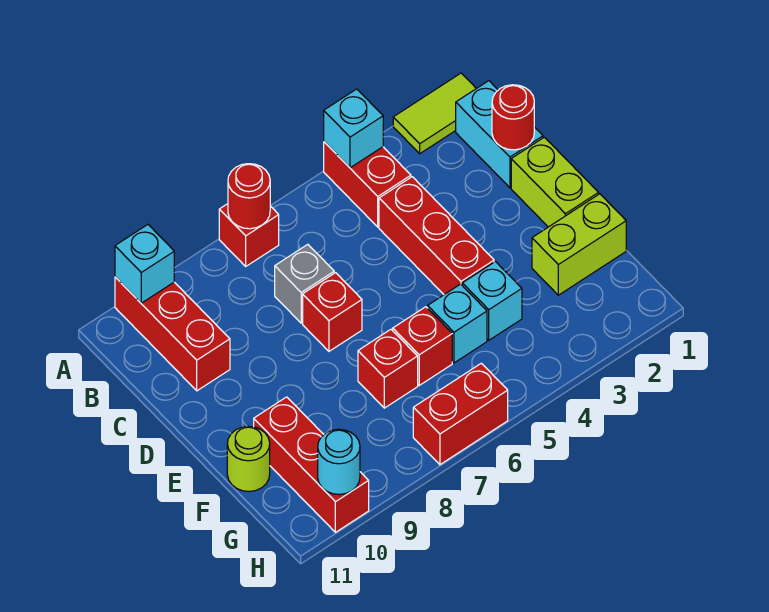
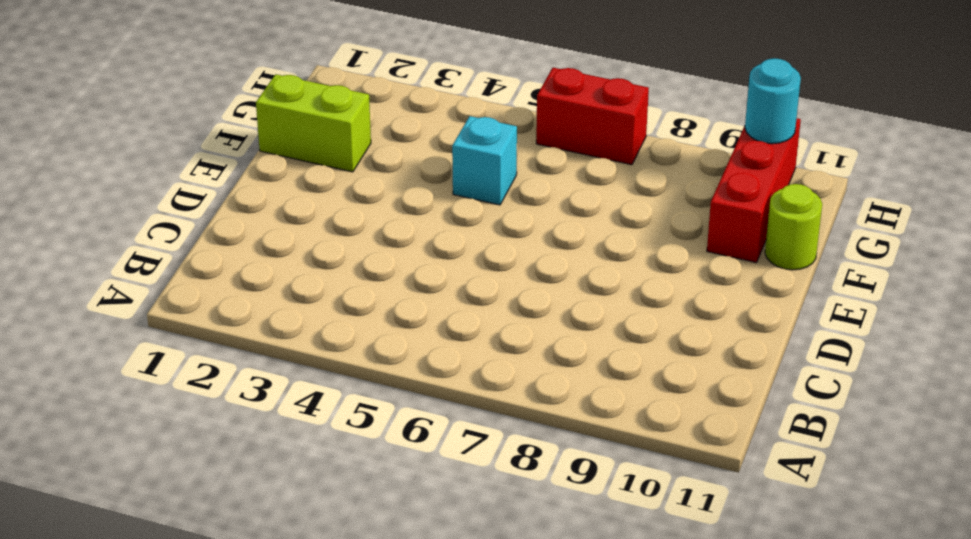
none -> lime tile A1:A2 level 1
none -> red brick A4:B4 level 1
none -> red brick A7 level 1

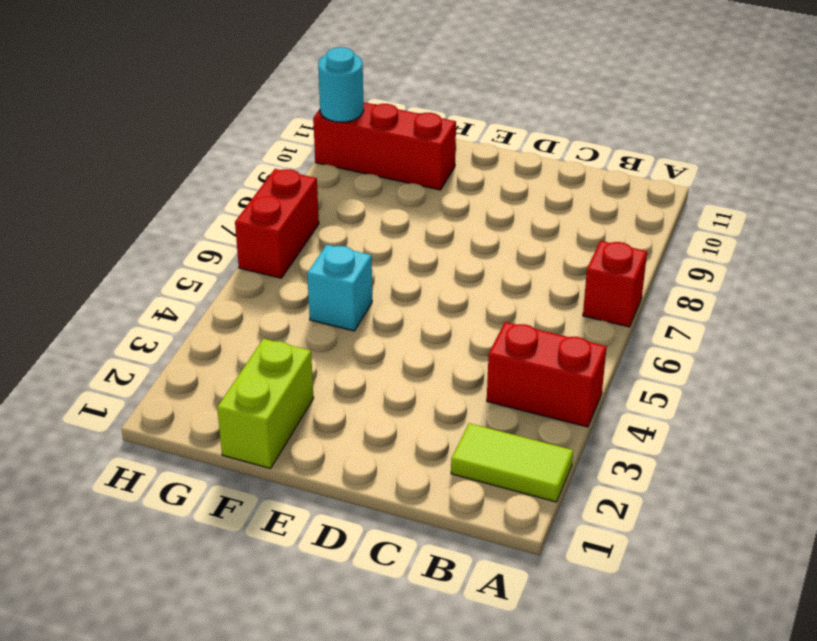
lime tile A2:B2 level 1 -> lime tile A1:A2 level 1
none -> red brick A10:C10 level 1
none -> cyan brick B1:C1 level 1
none -> red brick C4:E4 level 1

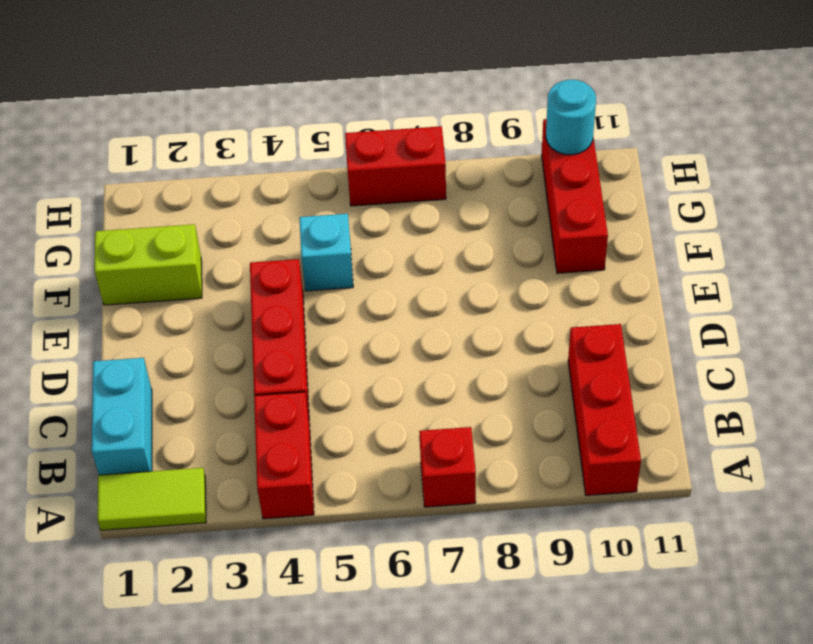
none -> grey brick C7 level 1
none -> lime brick D1:E1 level 1
none -> red brick D7 level 1

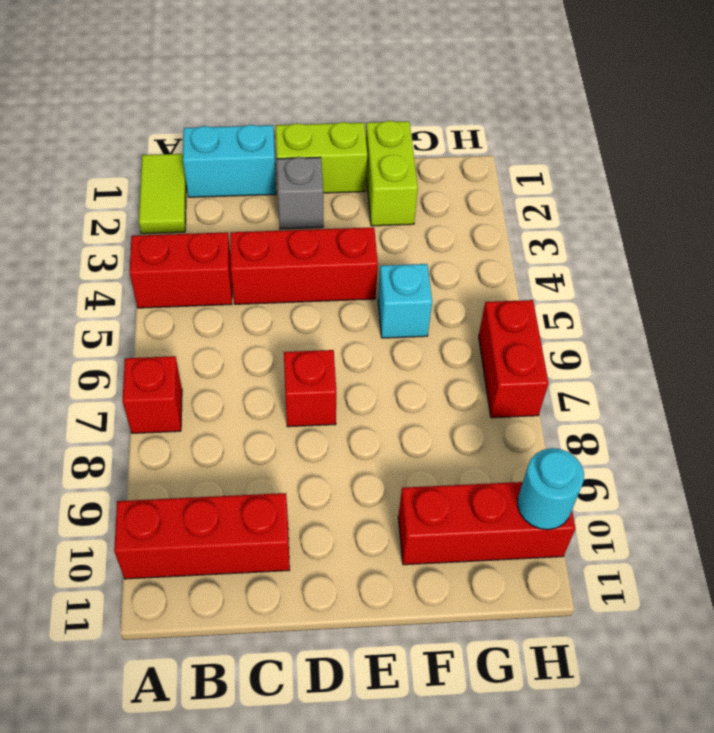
grey brick D2 level 1 -> grey brick C7 level 1
none -> cyan brick F4 level 1
none -> red brick F6 level 1
none -> red brick F7 level 1

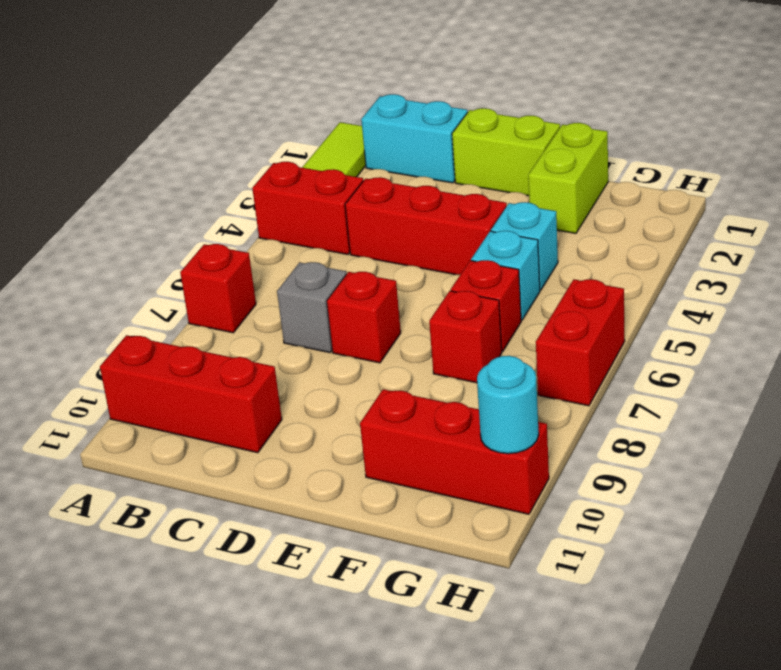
none -> lime round brick F11 level 1
none -> cyan brick A4 level 2
none -> red round brick A7 level 2

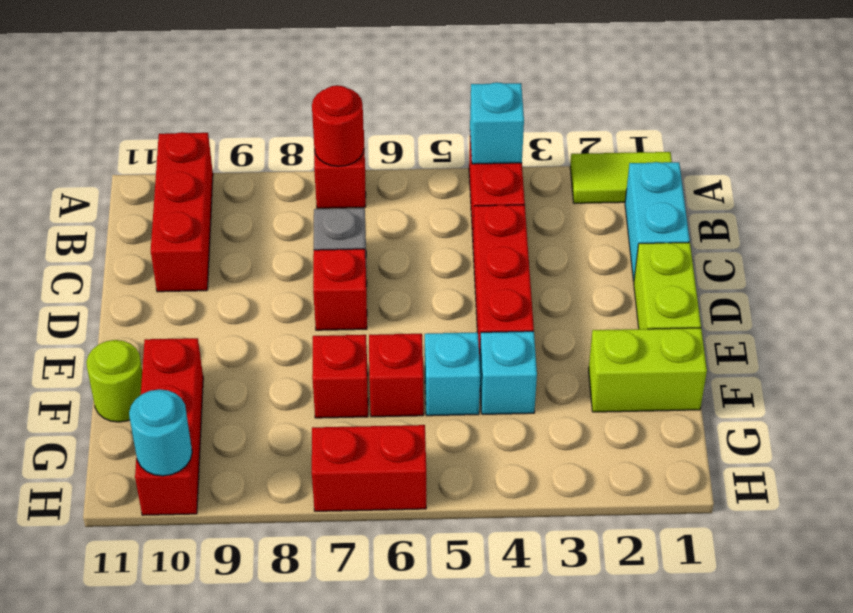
none -> cyan brick A10 level 2
none -> red round brick C1 level 2

